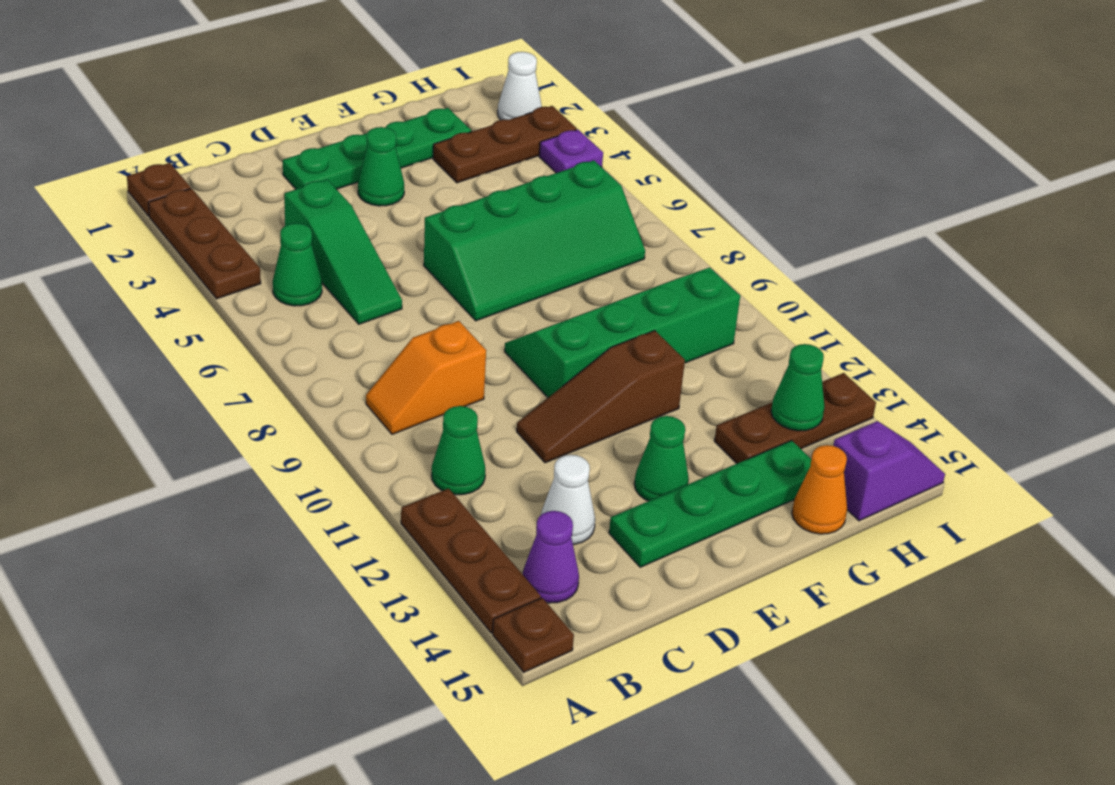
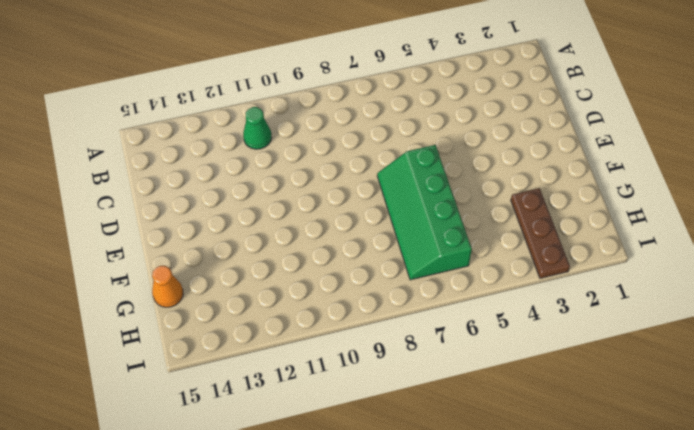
none -> brown plate A1 level 1
none -> brown plate A2:A4 level 1
none -> brown plate A12:A14 level 1

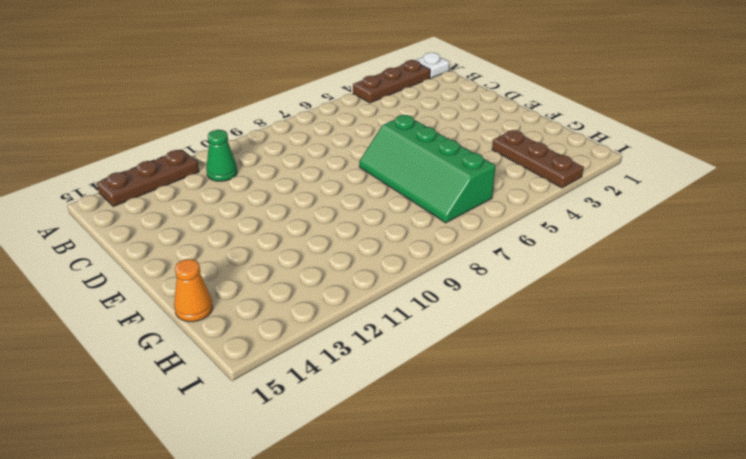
white plate A1 level 1 -> brown plate A1 level 1
none -> brown plate A15 level 1
none -> green cone B5 level 1
none -> orange slope B9:C9 level 1 top C

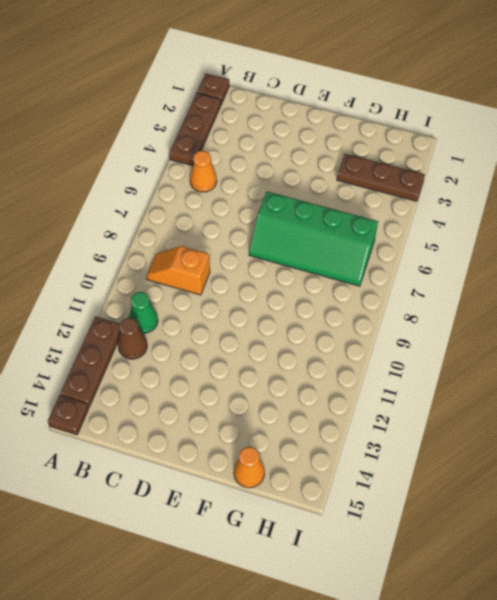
orange cone B5 level 1 -> green cone B5 level 1
brown cone B12 level 1 -> none
none -> purple cone B14 level 1
none -> green slope C4:C6 level 1 top 4
none -> white cone C13 level 1

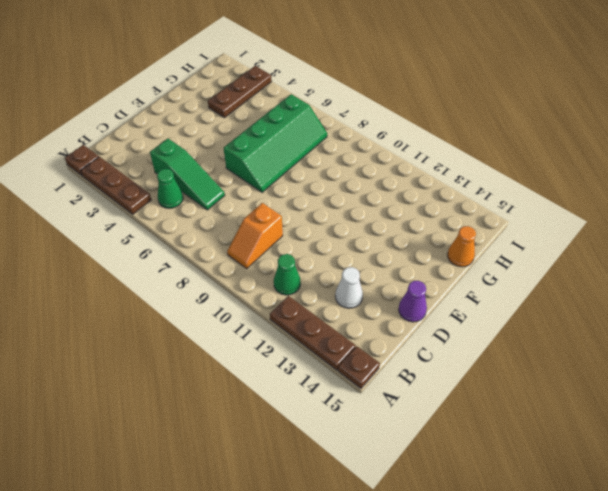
purple cone D15 level 1 -> purple cone B14 level 1
none -> green plate D2:G2 level 1
none -> brown slope D11:F11 level 1 top F
none -> green plate D14:G14 level 1

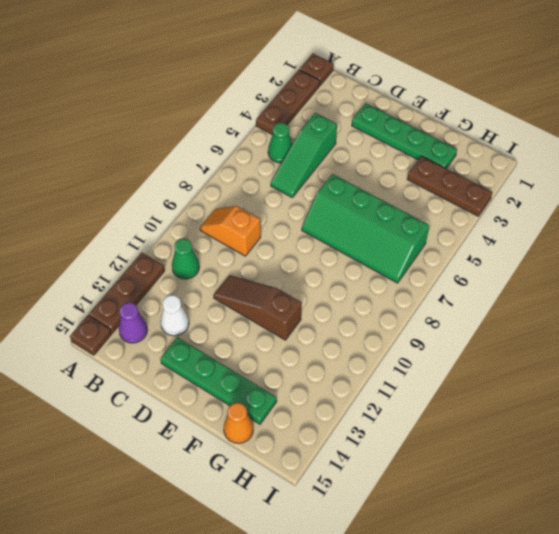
none -> green cone E3 level 1
none -> green slope E9:H10 level 1 top 10
none -> green cone E13 level 1

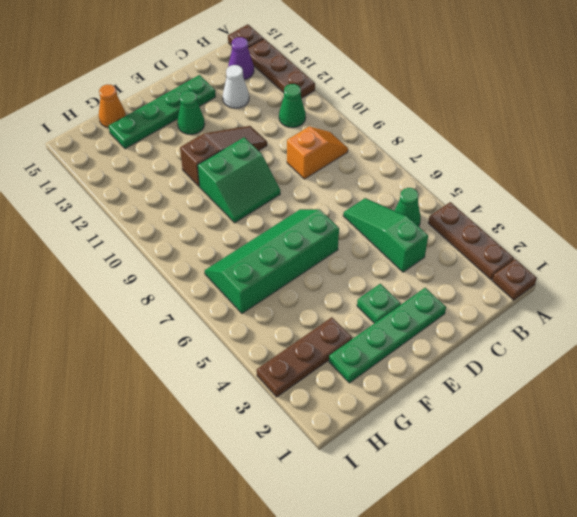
green plate E3 level 1 -> green cone E3 level 1
green slope E9:F10 level 1 top 10 -> green slope E9:H10 level 1 top 10
none -> brown plate G13:I13 level 1
none -> purple slope H15:I15 level 1 top H
none -> white cone I2 level 1

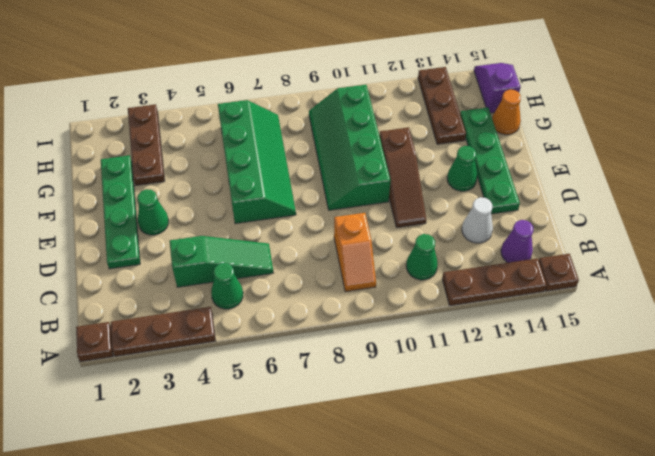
none -> white cone I2 level 1
none -> purple plate I4 level 1
none -> green cone H13 level 2

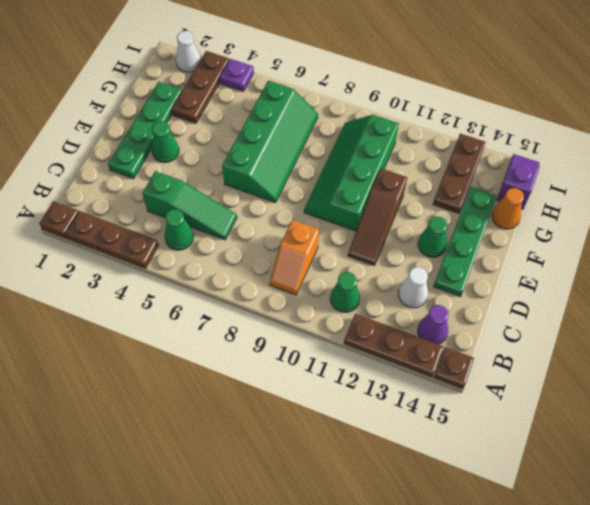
none -> green cone H13 level 2

